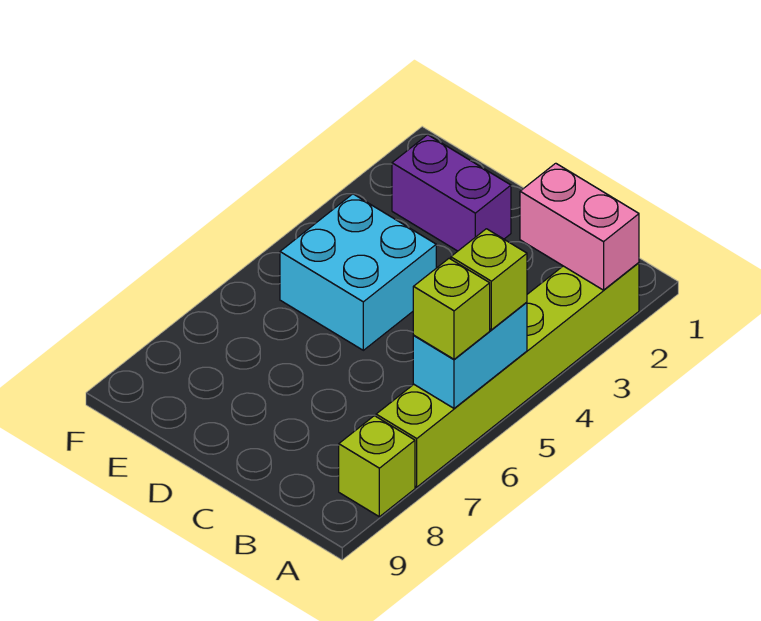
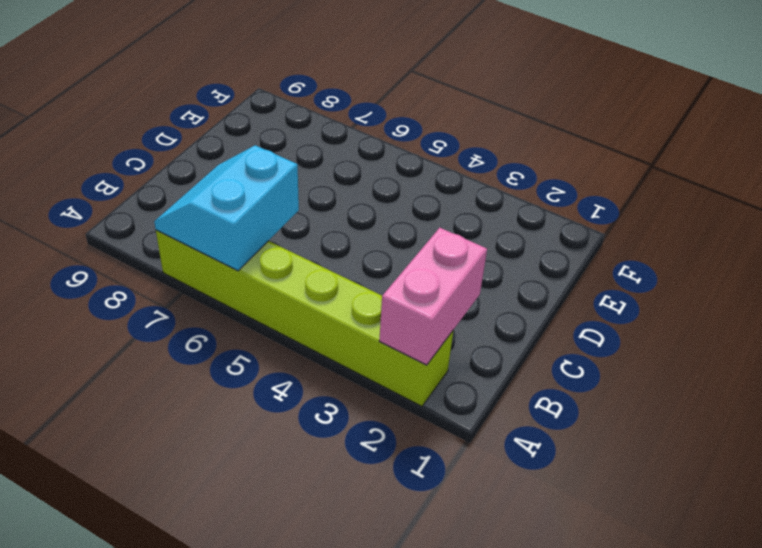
cyan slope A6:B7 level 2 top 6 -> cyan brick A5:A6 level 2
none -> lime brick A8 level 1
none -> purple brick D2:E2 level 1

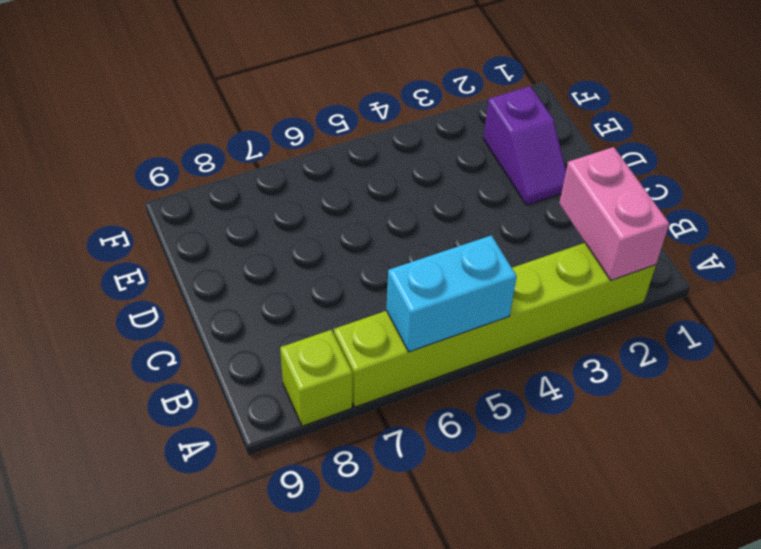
purple slope D2:E2 level 1 top E -> purple brick D2:E2 level 1
none -> cyan brick D4:E5 level 1
none -> lime brick A5 level 3

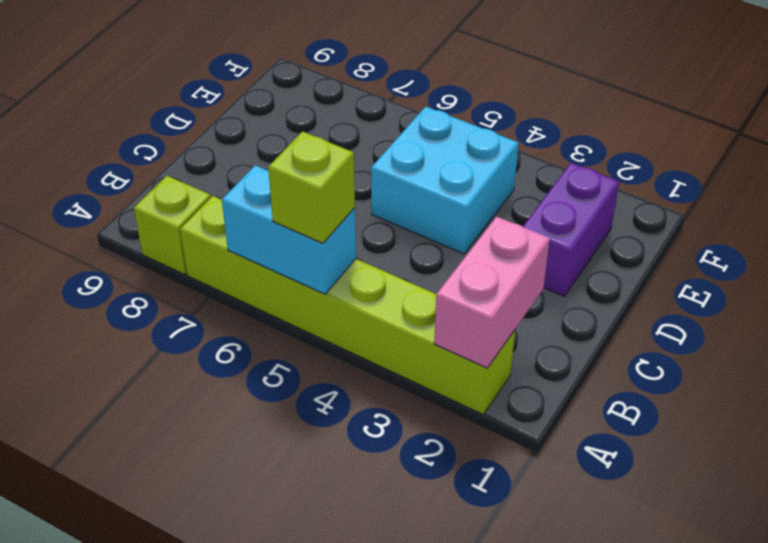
none -> lime brick A6 level 3

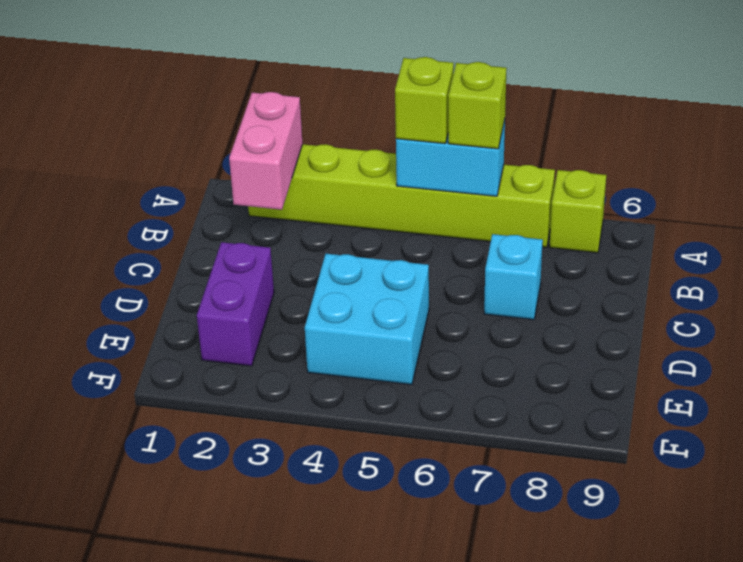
cyan brick C7 level 1 -> none

